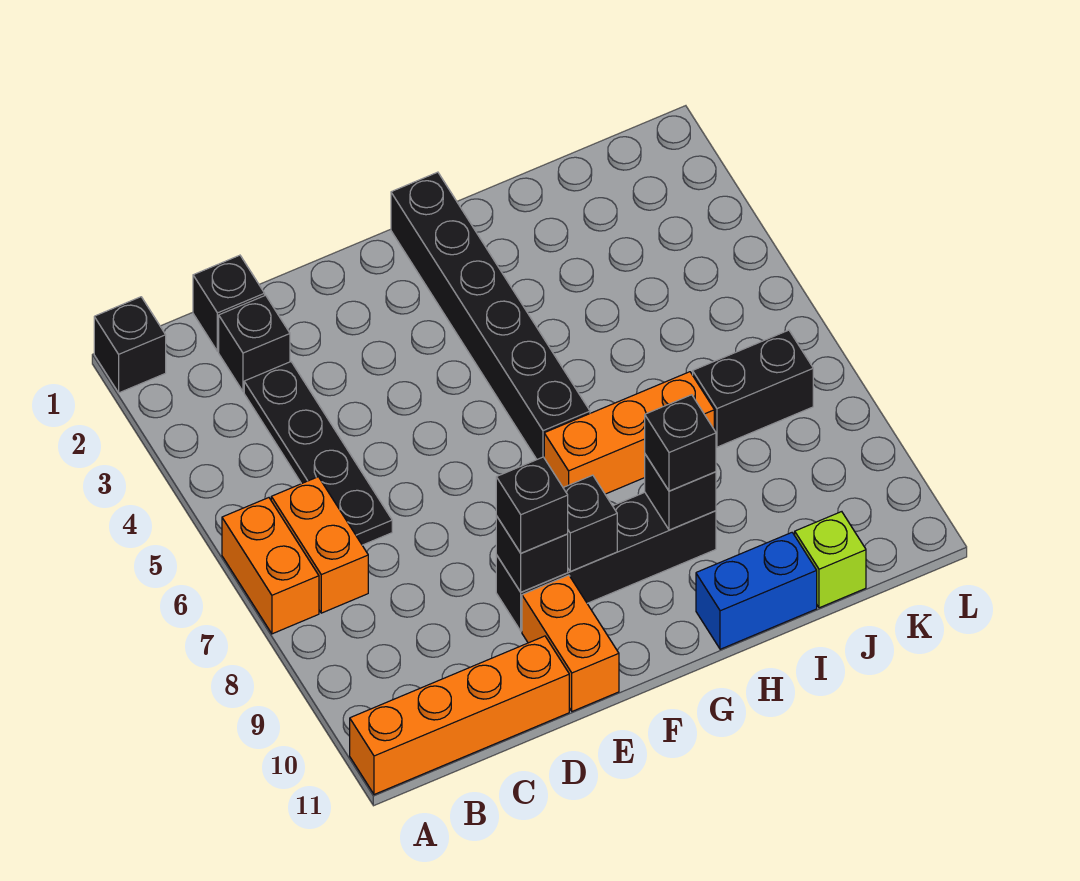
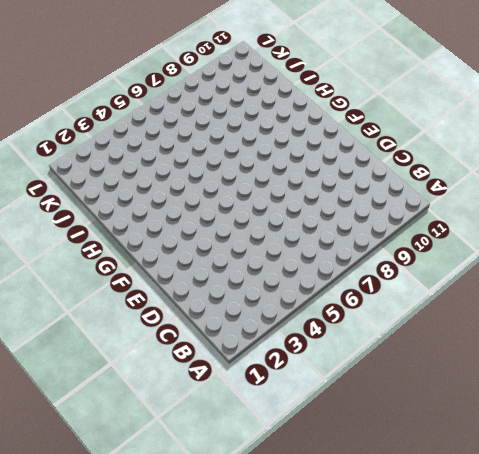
none -> black brick A1 level 1
none -> orange brick A6:A7 level 1
none -> orange brick A11:D11 level 1

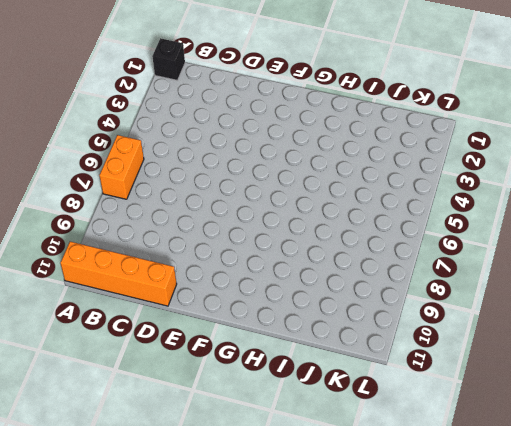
none -> orange brick B6:B7 level 1
none -> black brick C1 level 1
none -> black brick C2 level 1

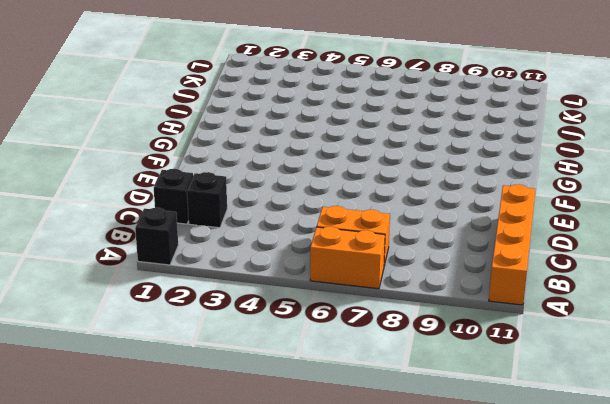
none -> black plate C3:C6 level 1
none -> black brick E9:H9 level 1
none -> orange brick E10:E11 level 1

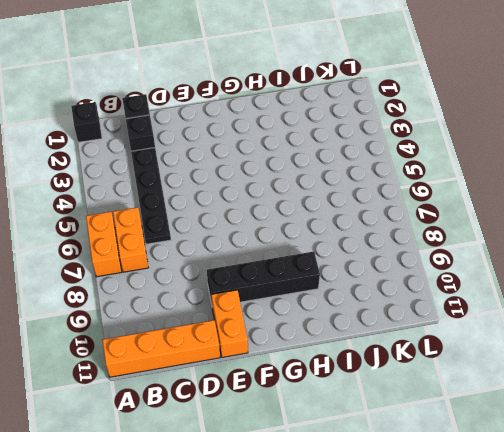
none -> black brick G1:G6 level 1
none -> orange brick G7:I7 level 1
none -> blue brick H11:I11 level 1

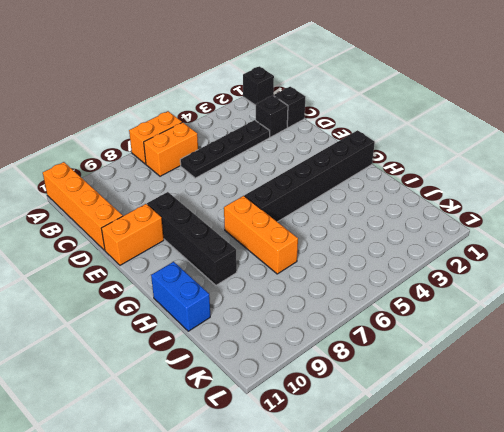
none -> black brick J7:K7 level 1
none -> lime brick J11 level 1
none -> black brick E9 level 2

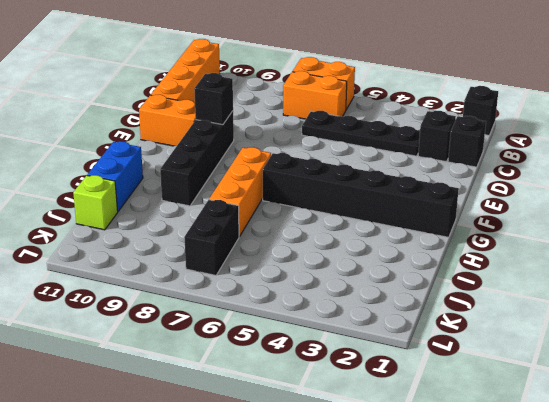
none -> black brick F9 level 2
none -> black brick H9 level 2
none -> black brick E9 level 3

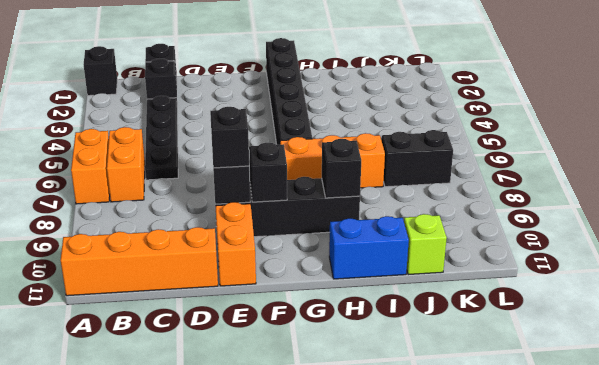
none -> black brick H9 level 3

